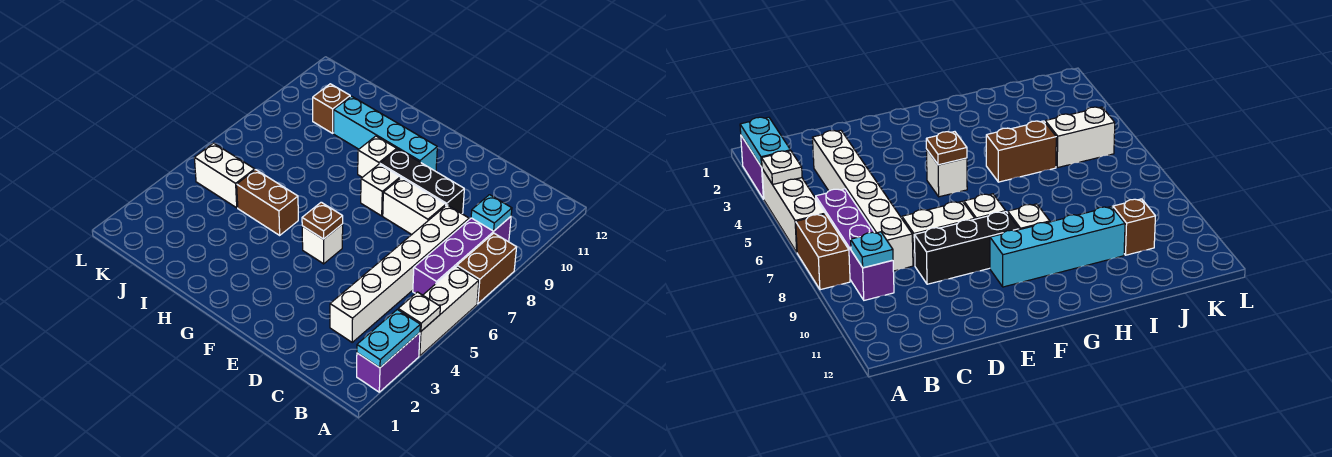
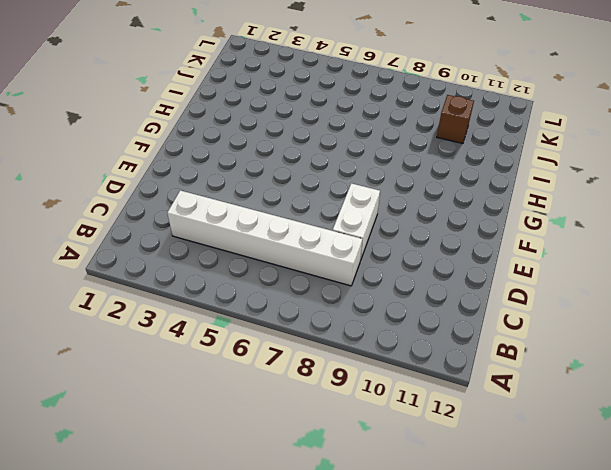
none -> purple brick A2:A3 level 1
none -> white brick A4:A6 level 1
none -> brown brick A7:A8 level 1

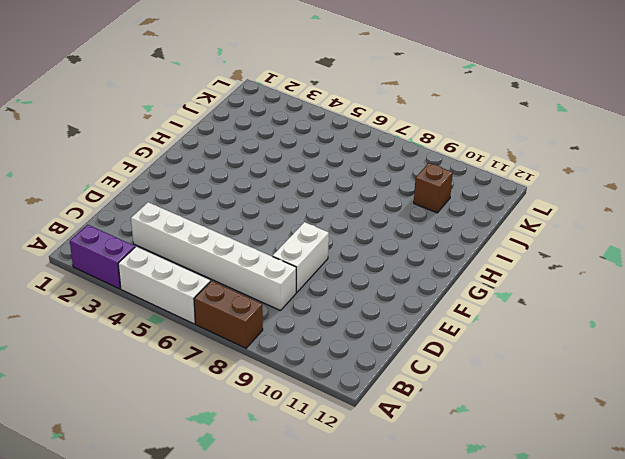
none -> purple brick B6:B9 level 1
none -> black brick D9:F9 level 1
none -> white brick F5 level 1

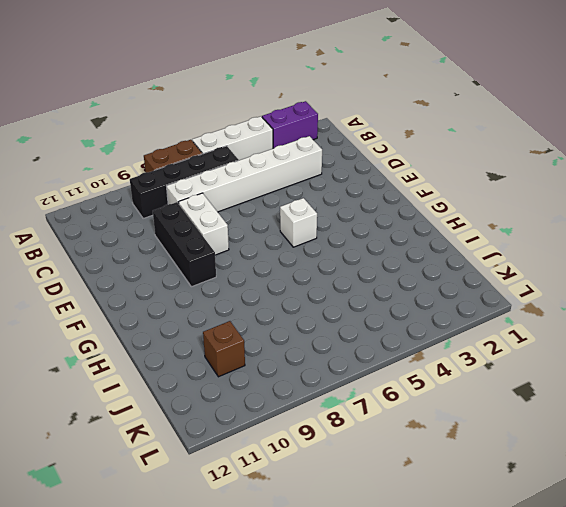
black brick B6:B9 level 1 -> purple brick B6:B9 level 1
none -> white brick F8 level 1
none -> cyan brick F10:I10 level 1
none -> white brick G9 level 1

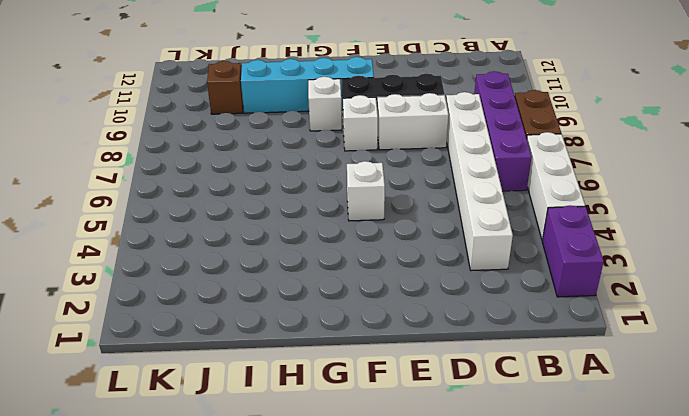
none -> brown brick H5:I5 level 1
none -> white brick J5:K5 level 1
none -> cyan plate A2:A3 level 2

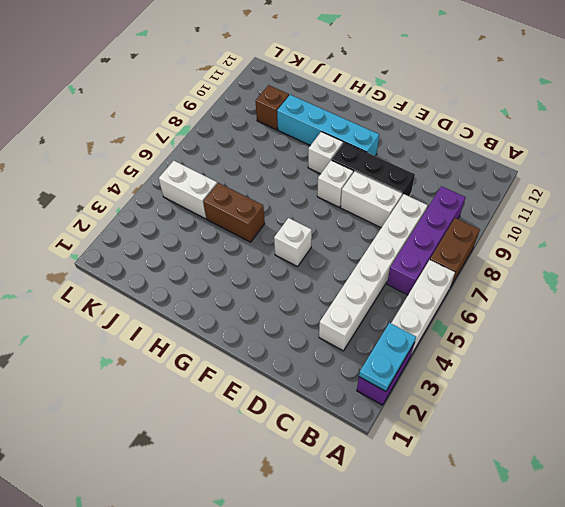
none -> white plate A4 level 2
none -> cyan plate B9 level 2
none -> brown plate F5 level 2

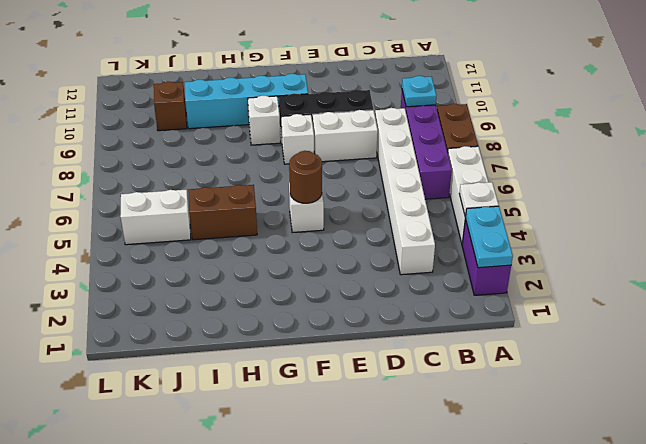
brown round brick F5 level 2 -> brown plate F5 level 2

